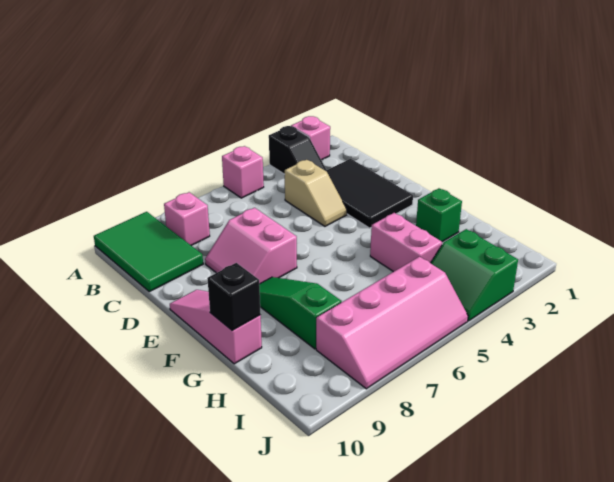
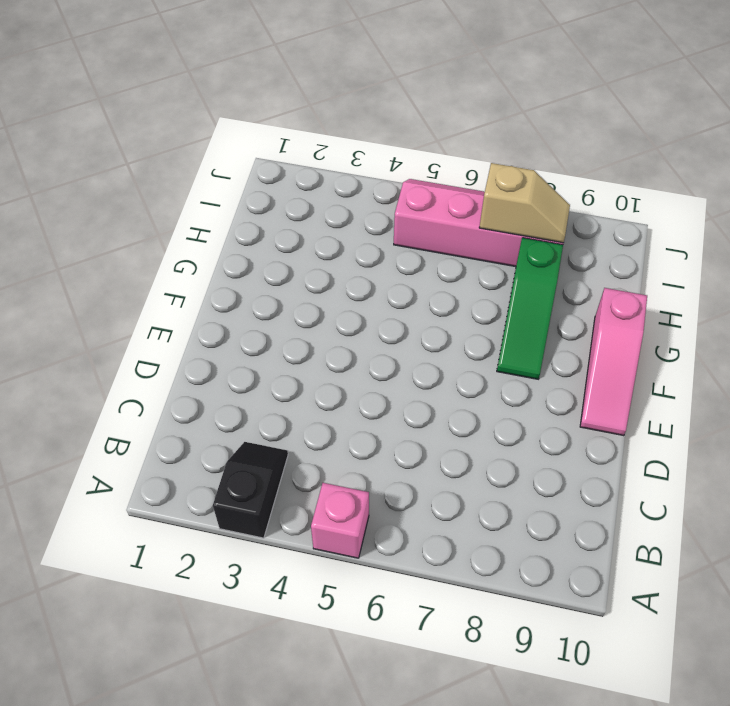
tan slope I7:I8 level 2 top 7 -> tan slope C4:D4 level 1 top C
none -> pink brick A2 level 1
none -> green tile A9:C10 level 1
none -> pink brick B8 level 1

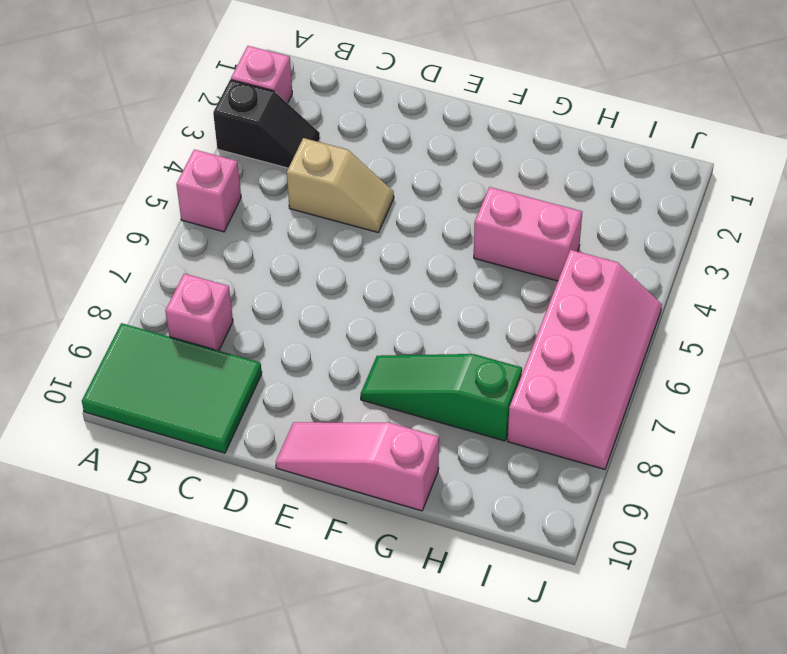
none -> black tile C2:E3 level 1
none -> pink slope D7:E8 level 1 top 7
none -> green brick G2 level 1

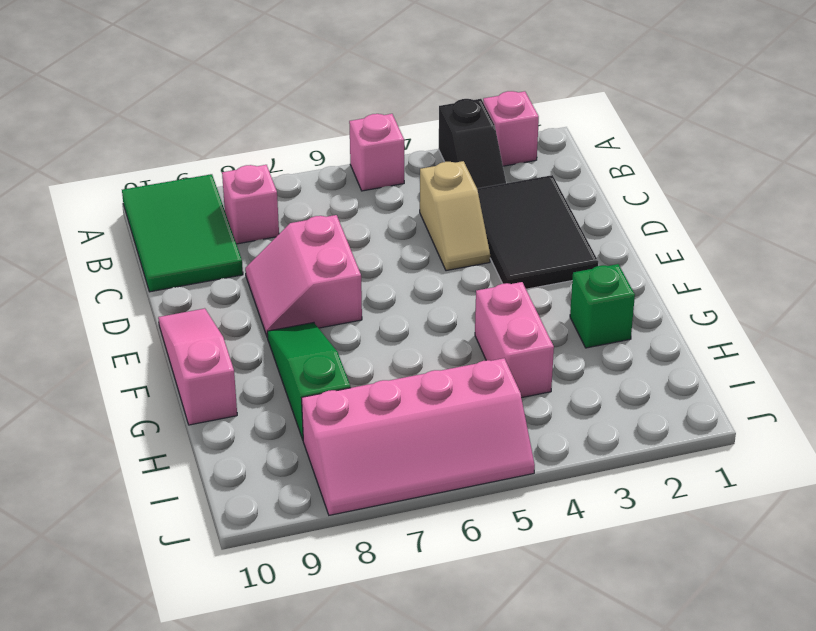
none -> green slope I3:J4 level 1 top 3
none -> black brick G10 level 2

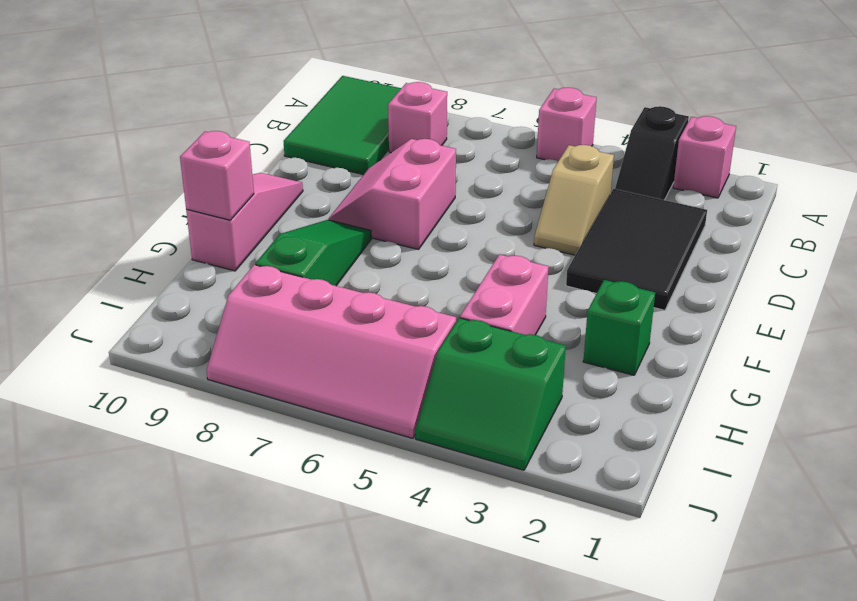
pink brick G10 level 2 -> black brick G10 level 2
green slope I3:J4 level 1 top I -> green slope I3:J4 level 1 top 3

